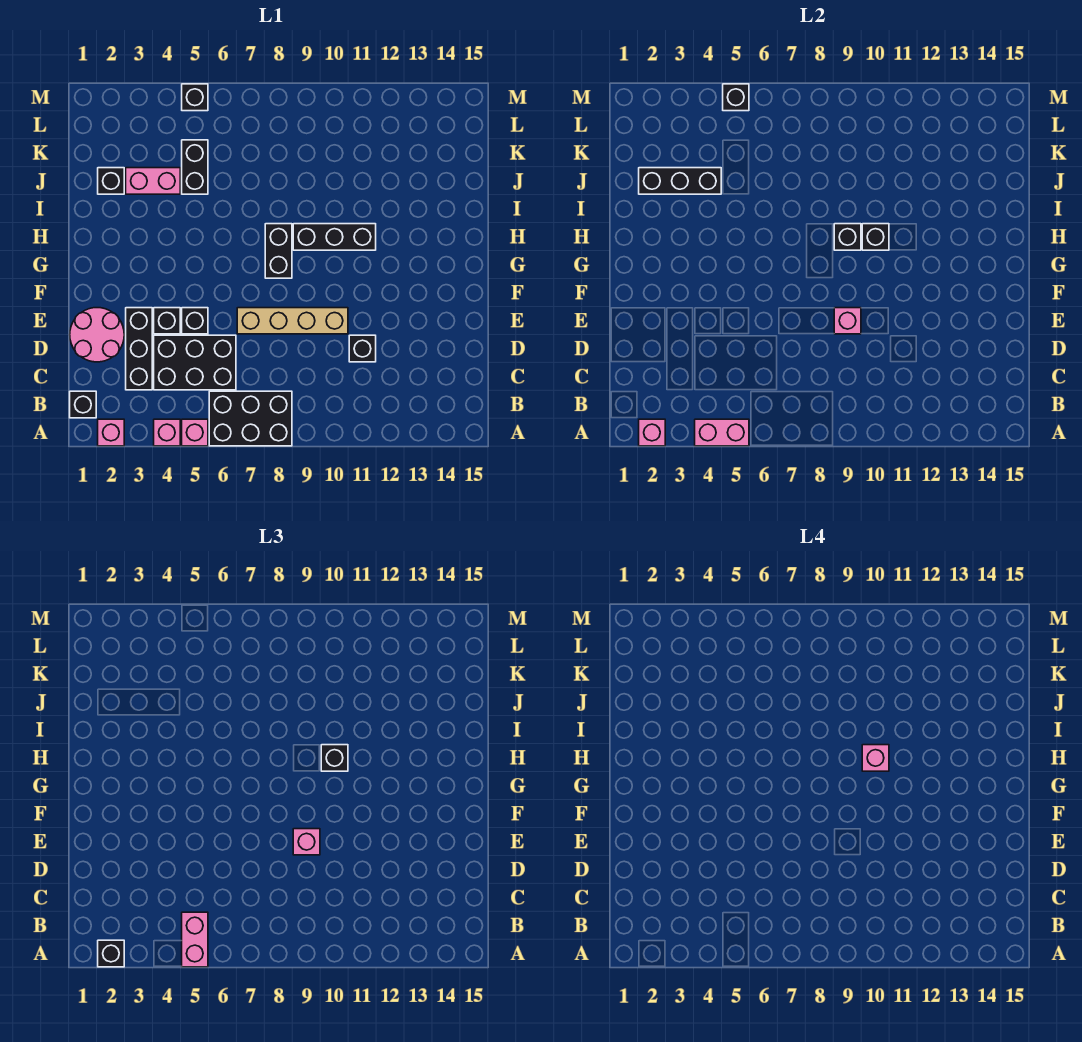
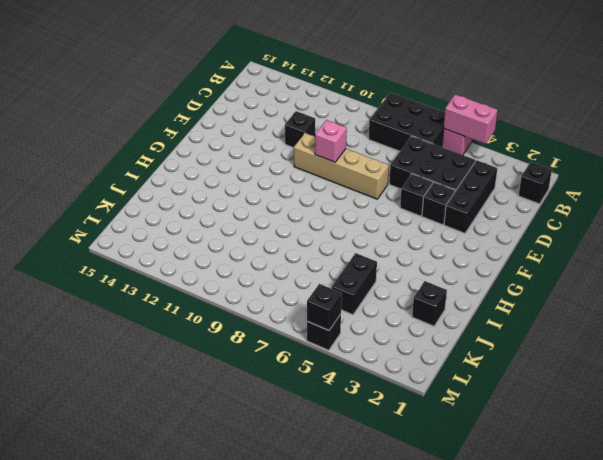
none -> pink brick A2 level 1
none -> pink brick A4 level 1
none -> pink round brick D1:E2 level 1
none -> black brick G8:H8 level 1

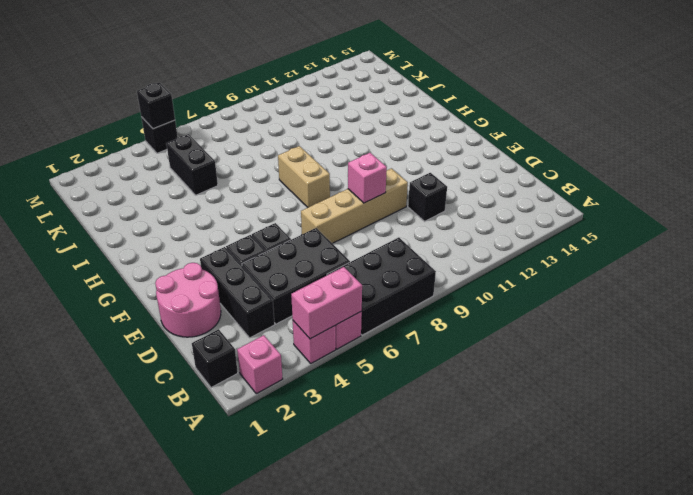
tan brick G8:H8 level 1 -> black brick G8:H8 level 1
none -> black brick H9:H11 level 1
none -> black brick J2 level 1
none -> pink brick J3:J4 level 1
none -> pink brick A2 level 2

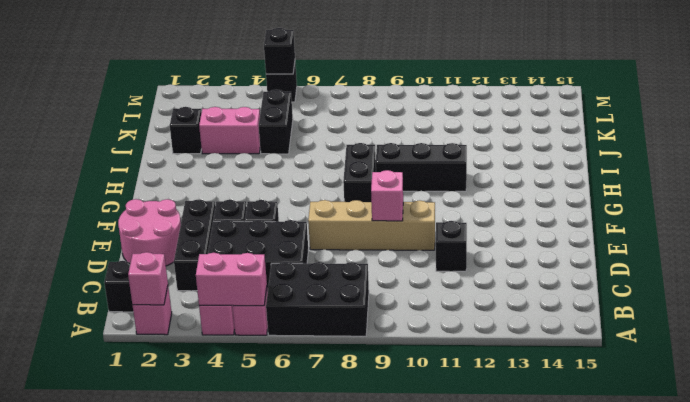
none -> black brick H9 level 2
none -> black brick H10 level 2
none -> black brick J2:J4 level 2
none -> black brick A2 level 3

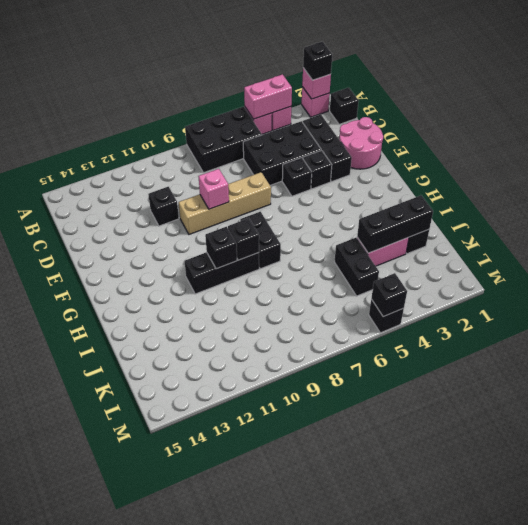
none -> pink brick A5:B5 level 3
none -> pink brick E9 level 3
none -> black brick H10 level 3
none -> pink brick H10 level 4

